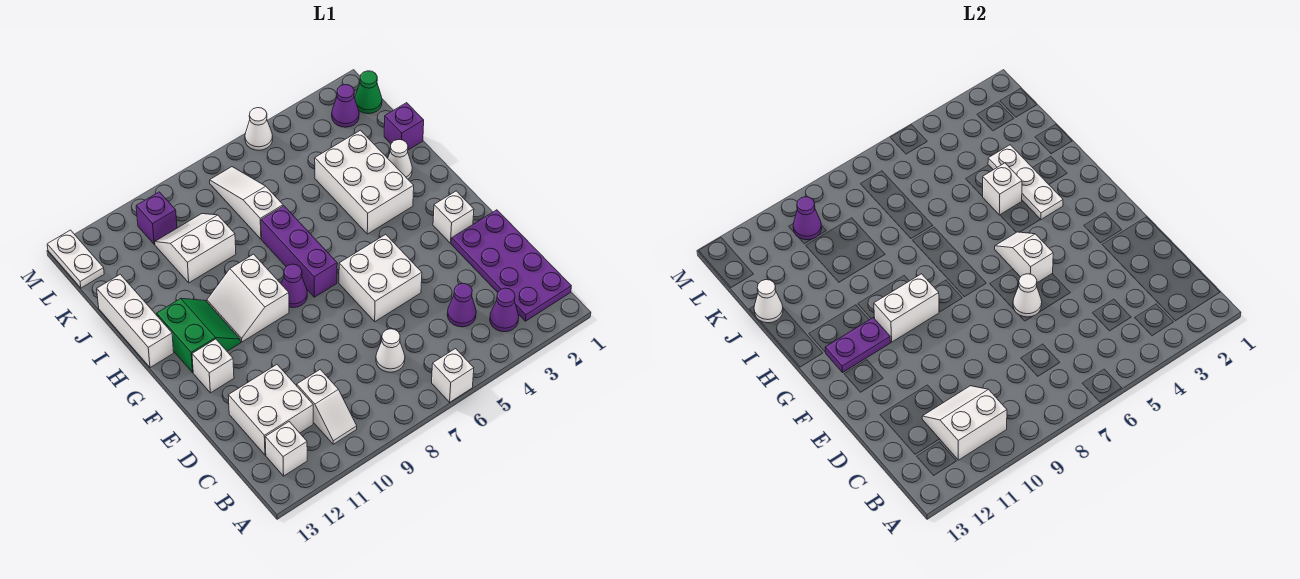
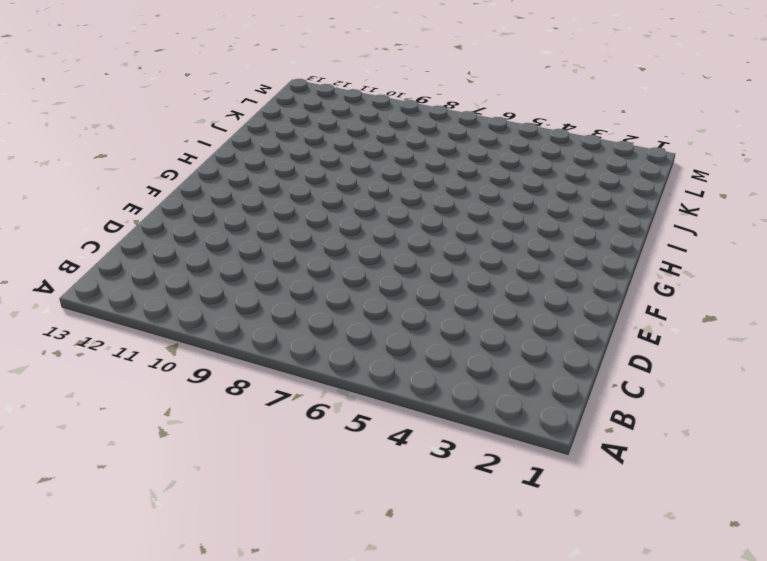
none -> white brick A6 level 1
none -> purple plate B1:E2 level 1
none -> purple cone B3 level 1
none -> white slope B10:C10 level 1 top C

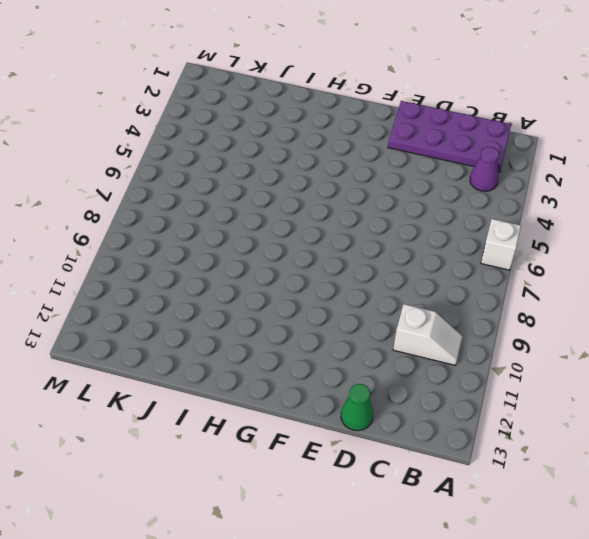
green cone D13 level 1 -> green cone L1 level 1
none -> white brick B12 level 1
none -> purple cone C4 level 1
none -> white cone C7 level 1
none -> white brick C11:D12 level 1

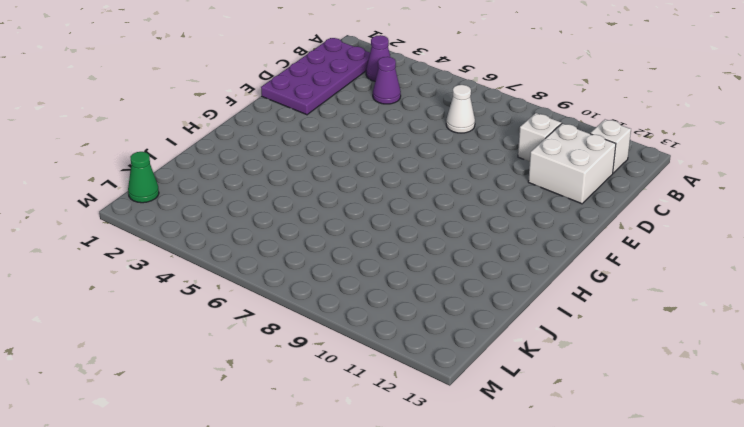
none -> white brick A6 level 1
none -> white brick E5:F6 level 1
none -> white brick F2 level 1
none -> white brick F12 level 1

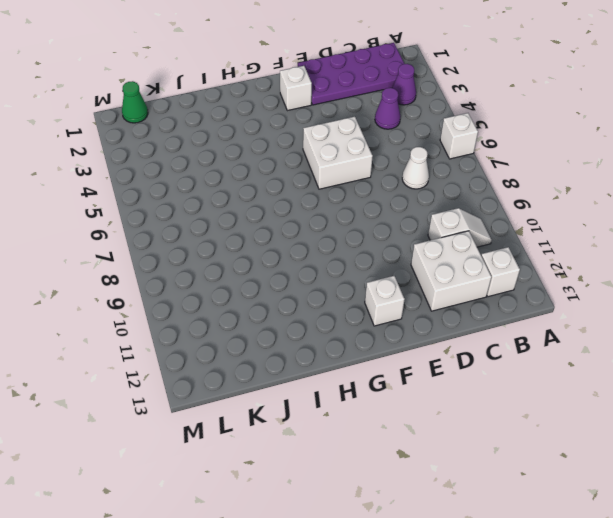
none -> purple brick G7:I7 level 1
none -> purple cone G8 level 1
none -> white slope G9:H10 level 1 top 9
none -> green slope G11:H12 level 1 top 12

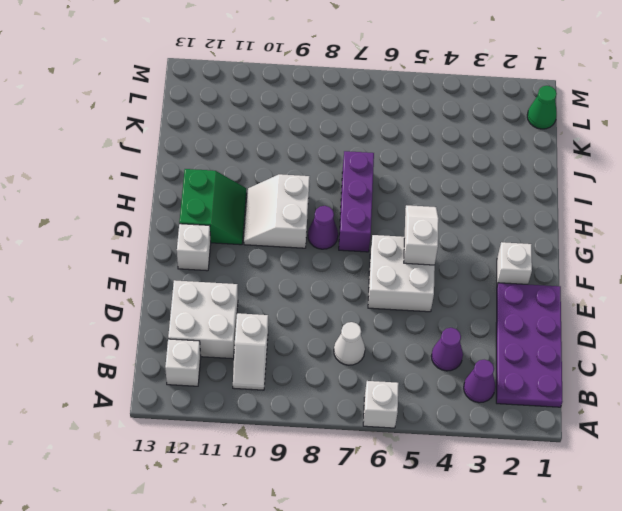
none -> white brick H3:J4 level 1
none -> white brick H13:J13 level 1
none -> white cone I2 level 1
none -> purple brick J1 level 1

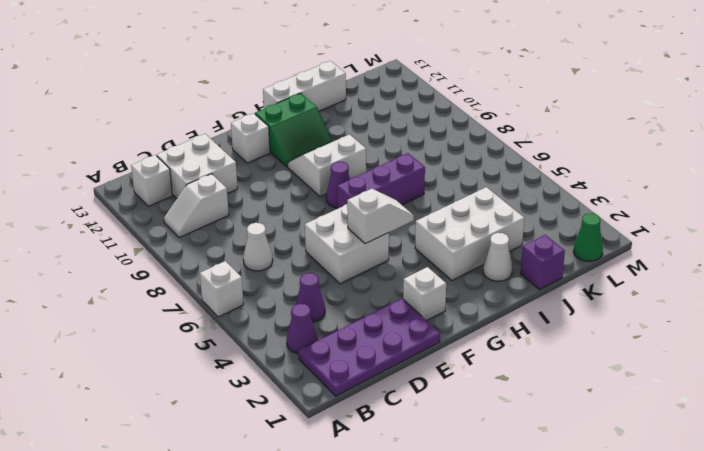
none -> white slope J7:L7 level 1 top J
none -> white slope J9:K10 level 1 top J
none -> purple cone L2 level 1
none -> purple brick L10 level 1

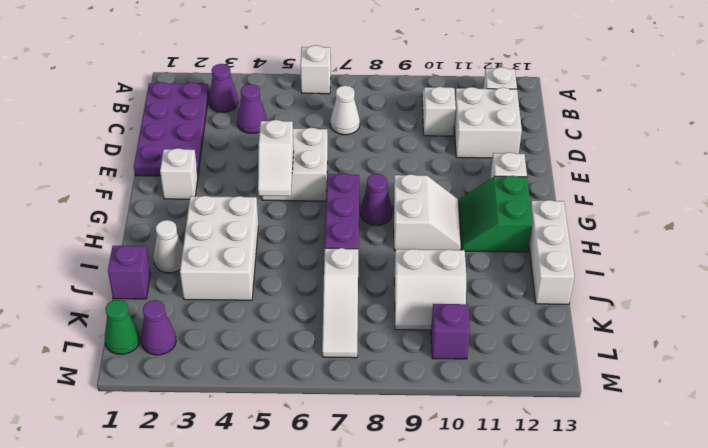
none -> white plate L13:M13 level 1
none -> white cone M5 level 1
none -> white slope B10:C11 level 2 top B
none -> white cone E6 level 2

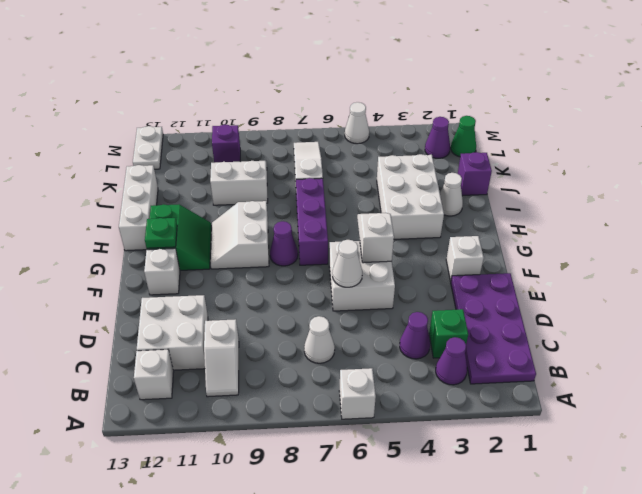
green brick C3 level 1 -> none
green plate G12 level 2 -> purple plate G11:G12 level 2
none -> white slope B10:C11 level 2 top B
none -> white brick G9:G10 level 2
none -> white plate H3:J3 level 2
none -> white brick I4 level 2

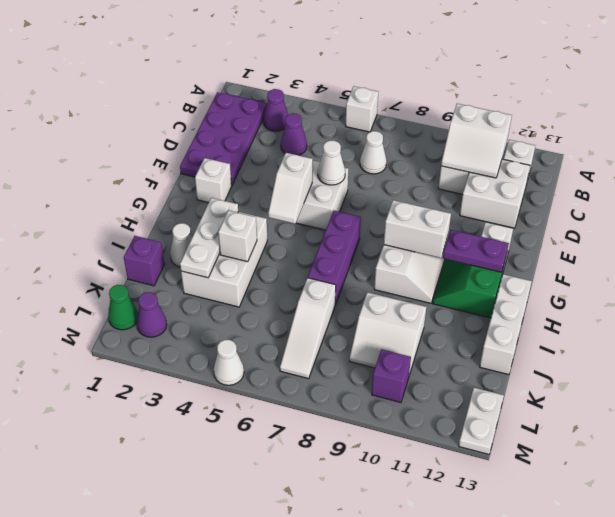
none -> purple cone G8 level 1
none -> white cone J13 level 2
none -> purple cone L10 level 2

